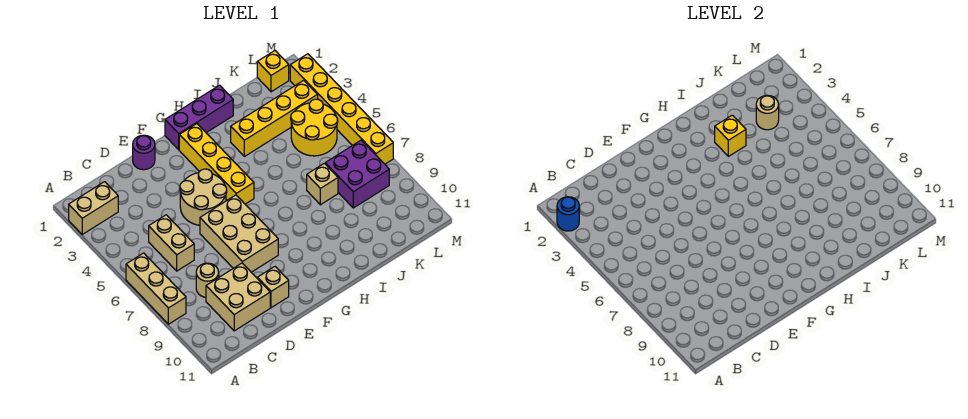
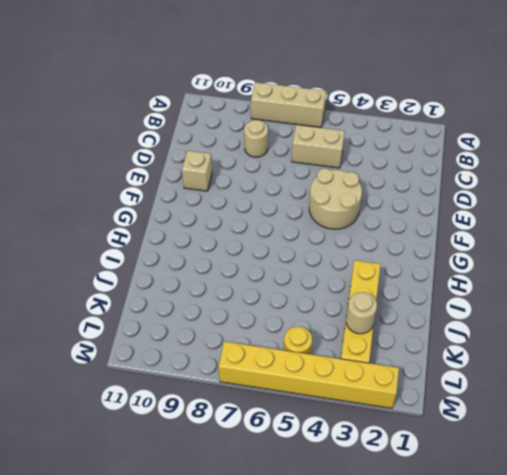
yellow round brick L5 level 1 -> yellow round brick K4:L5 level 1
none -> tan brick A2:B2 level 1
none -> tan brick C9:D10 level 1
none -> purple round brick E1 level 1

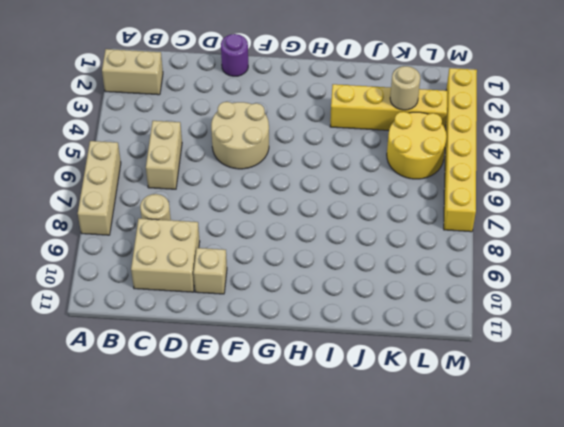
none -> tan brick E6:F8 level 1
none -> purple brick G1:I1 level 1
none -> yellow brick G2:G5 level 1

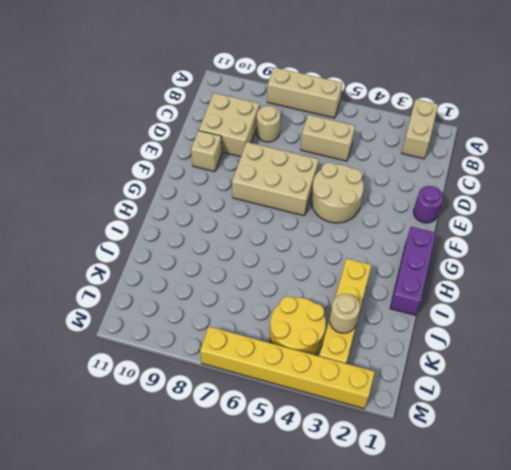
none -> yellow brick G2:G5 level 1
none -> tan brick J7 level 1
none -> purple brick K7:L8 level 1

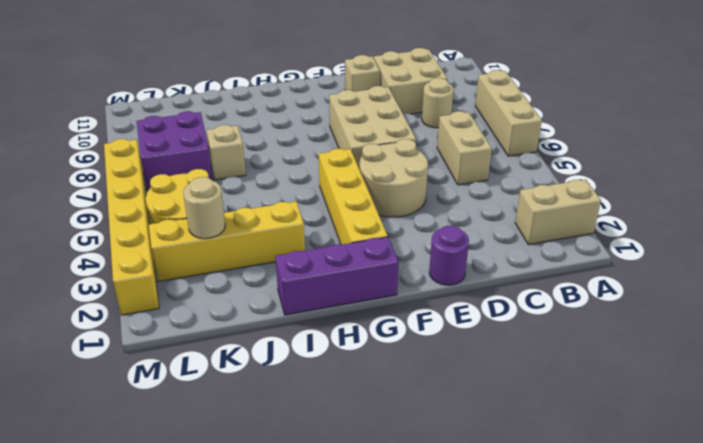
none -> yellow brick L1 level 1
none -> blue round brick A2 level 2
none -> yellow brick I3 level 2

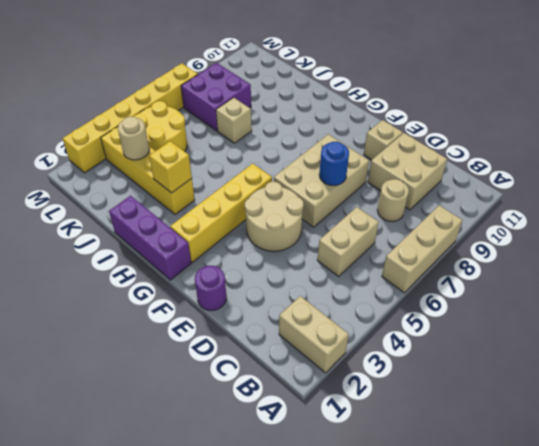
blue round brick E7 level 2 -> blue round brick A2 level 2
none -> yellow brick L1 level 1

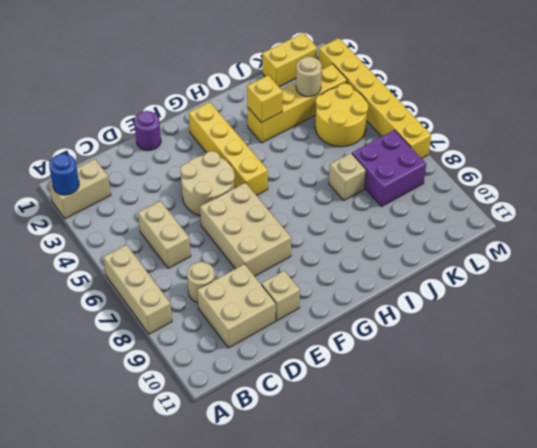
yellow brick K1:L1 level 1 -> yellow brick L1 level 1
none -> purple brick G1:I1 level 1

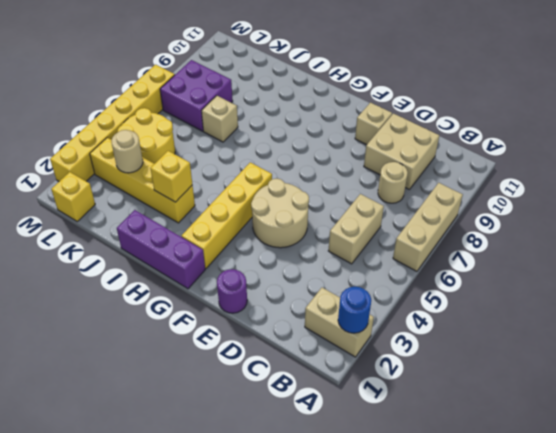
none -> tan brick E6:F8 level 1

